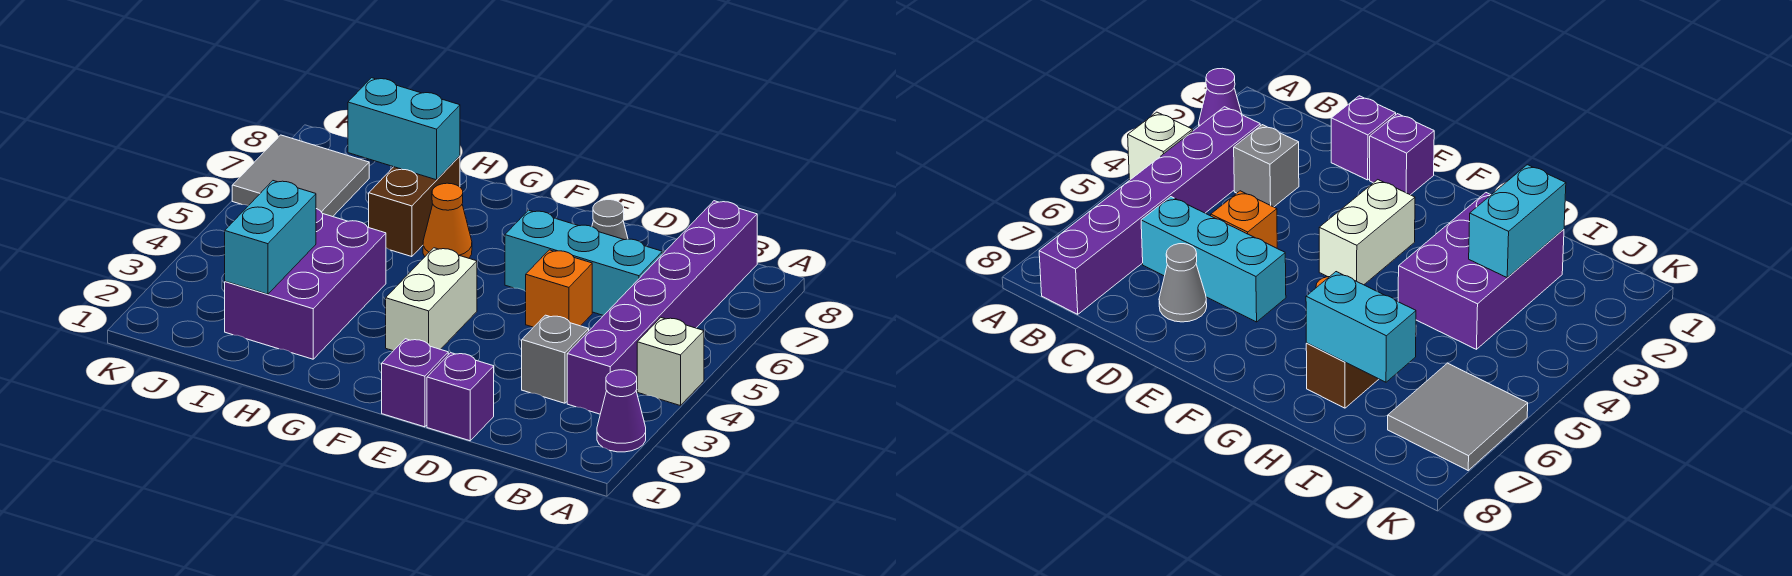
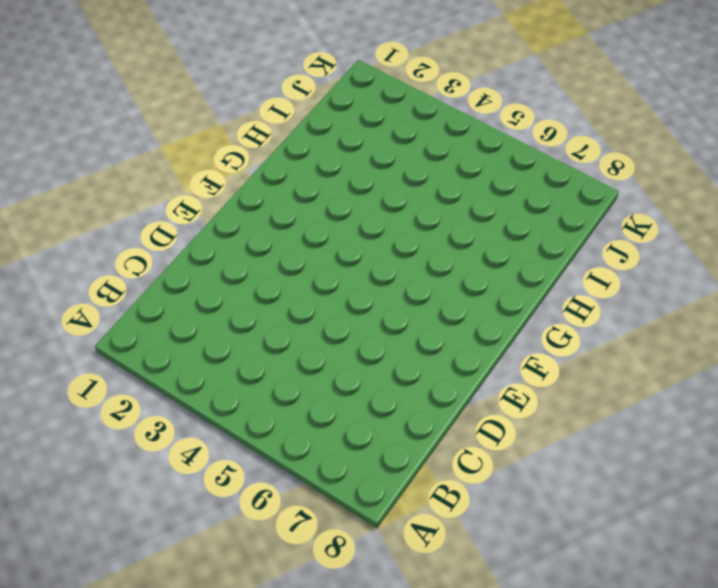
none -> purple cone A2 level 1
none -> white brick A4 level 1
none -> purple brick B3:B8 level 1

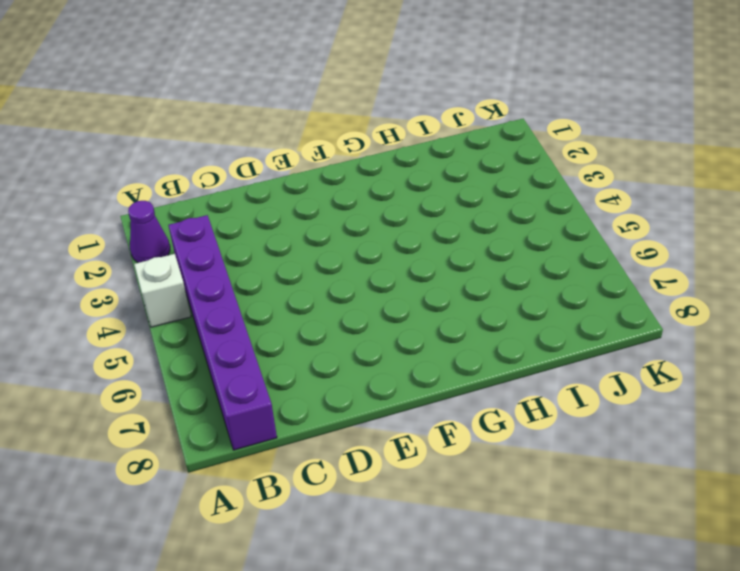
none -> grey brick C3 level 1
none -> cyan brick C6:E6 level 1
none -> purple brick D1 level 1

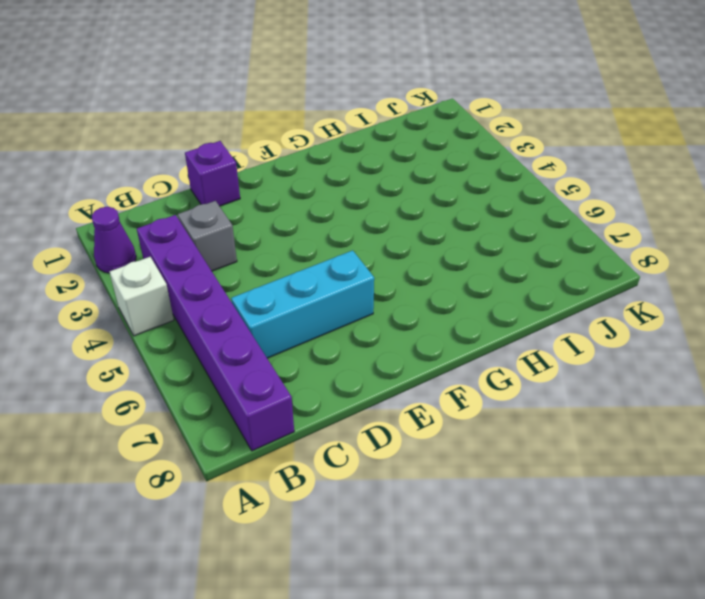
none -> orange brick D5 level 1
none -> grey cone D7 level 1
none -> purple brick E1 level 1

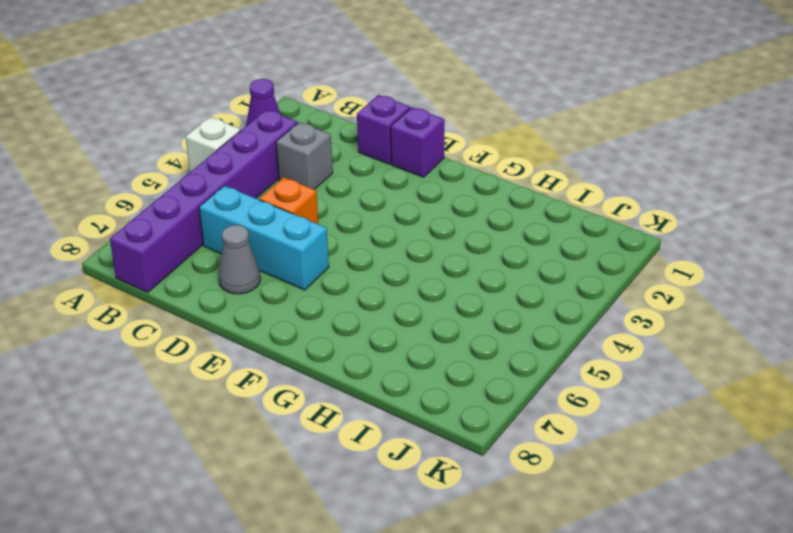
none -> white brick F3:F4 level 1
none -> orange cone G6 level 1
none -> purple brick H2:I4 level 1

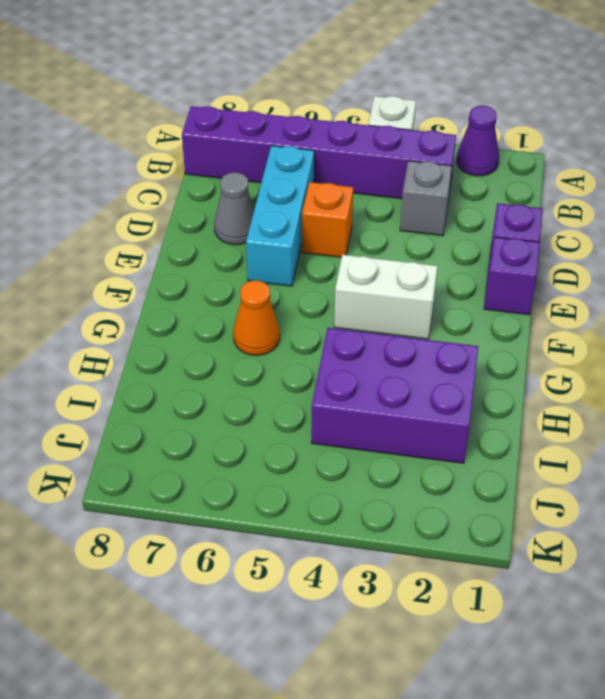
none -> brown brick H6:H7 level 1
none -> grey tile J6:K7 level 1
none -> cyan brick H7:I7 level 2

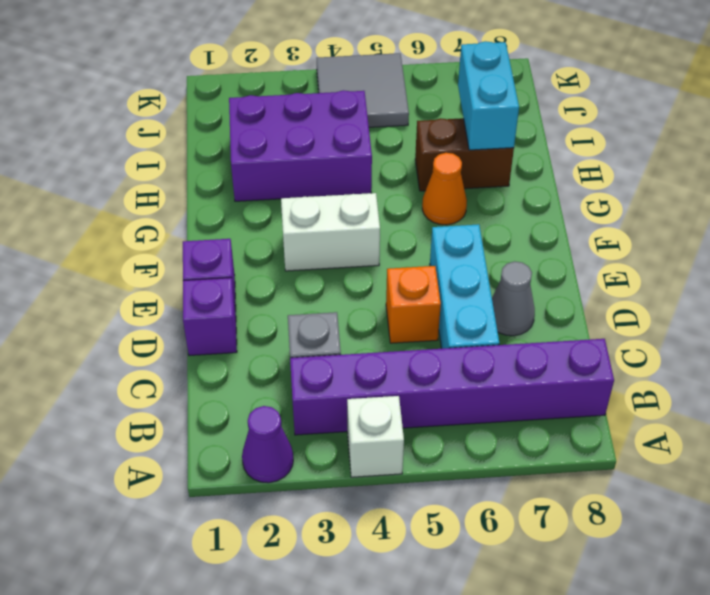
grey tile J4:K5 level 1 -> grey tile J6:K7 level 1
none -> cyan brick I2:I3 level 2

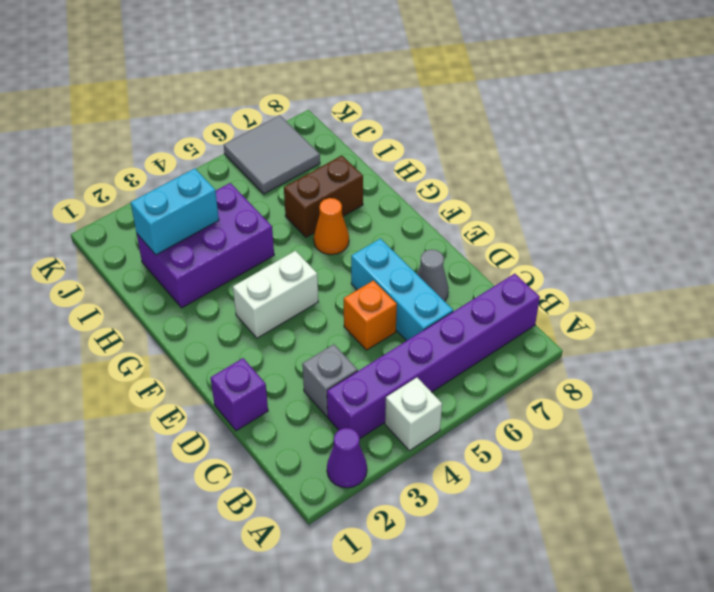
none -> purple brick E1 level 1
none -> cyan brick H7:I7 level 2

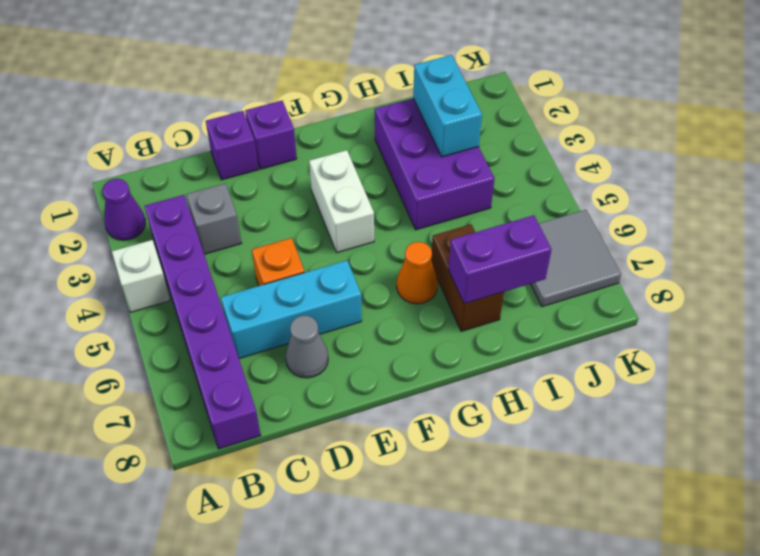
purple brick H7:I7 level 2 -> cyan brick H7:I7 level 2

